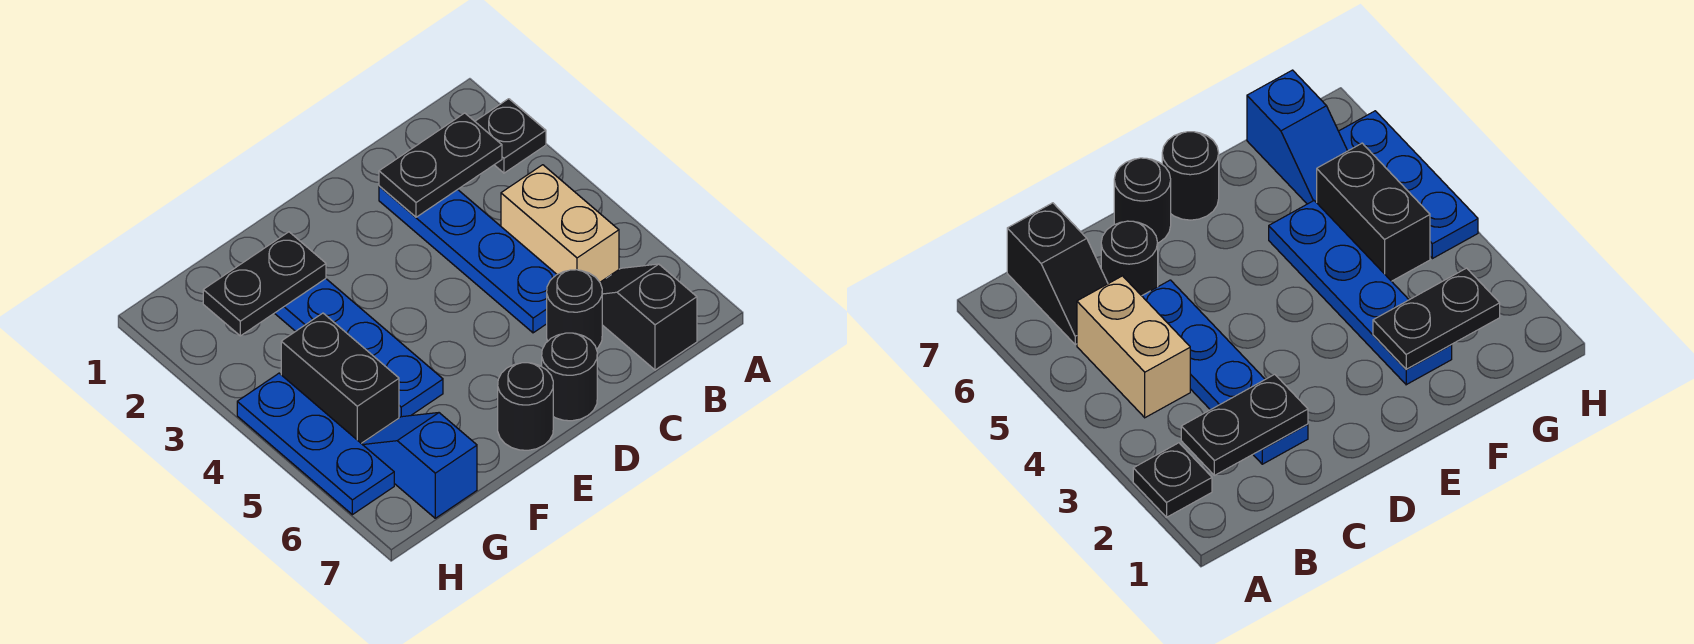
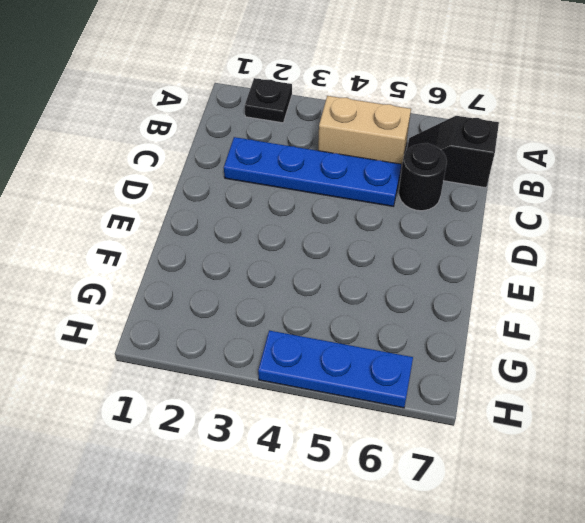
none -> black round brick D7 level 1
none -> black round brick E7 level 1
none -> blue plate F2:F5 level 1

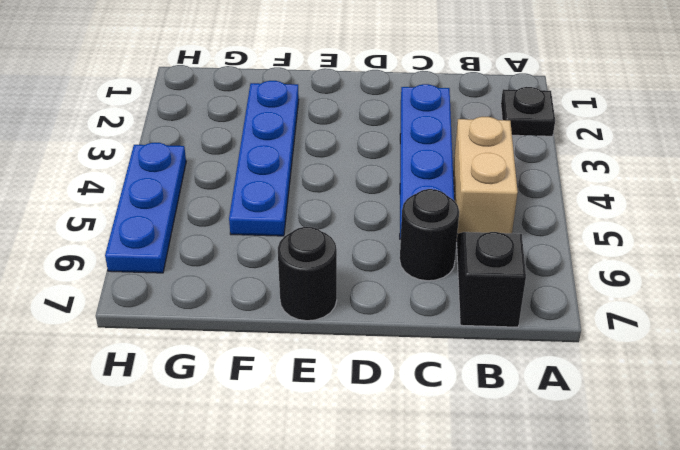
none -> black round brick D7 level 1
none -> black brick G4:G5 level 1
none -> blue slope G6:G7 level 1 top 7

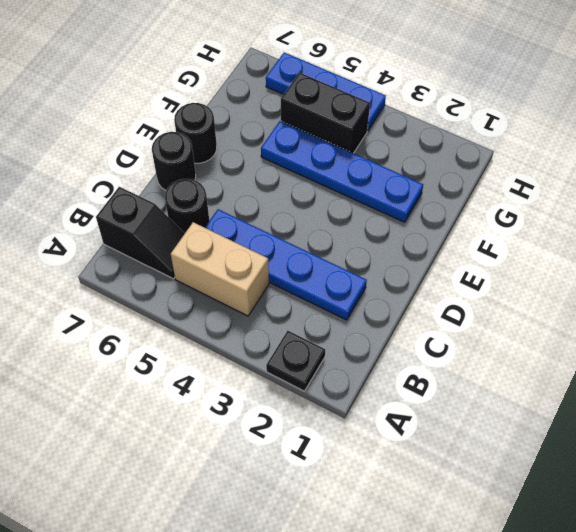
none -> blue slope G6:G7 level 1 top 7
none -> black plate B2:C2 level 2
none -> black plate F2:G2 level 2

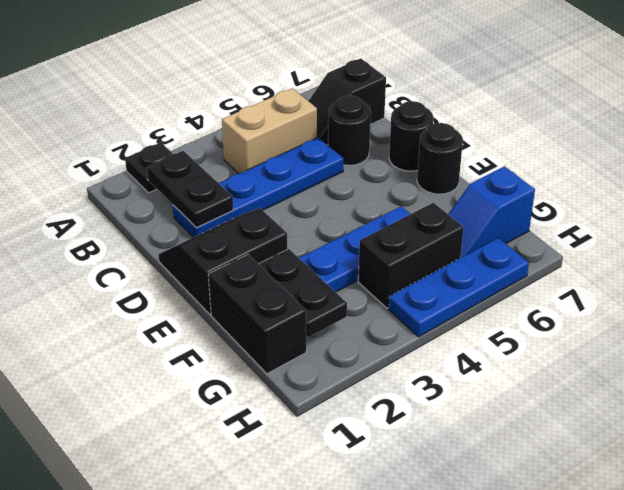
black slope D1:E2 level 1 top E -> none
black brick F1:G1 level 1 -> none

